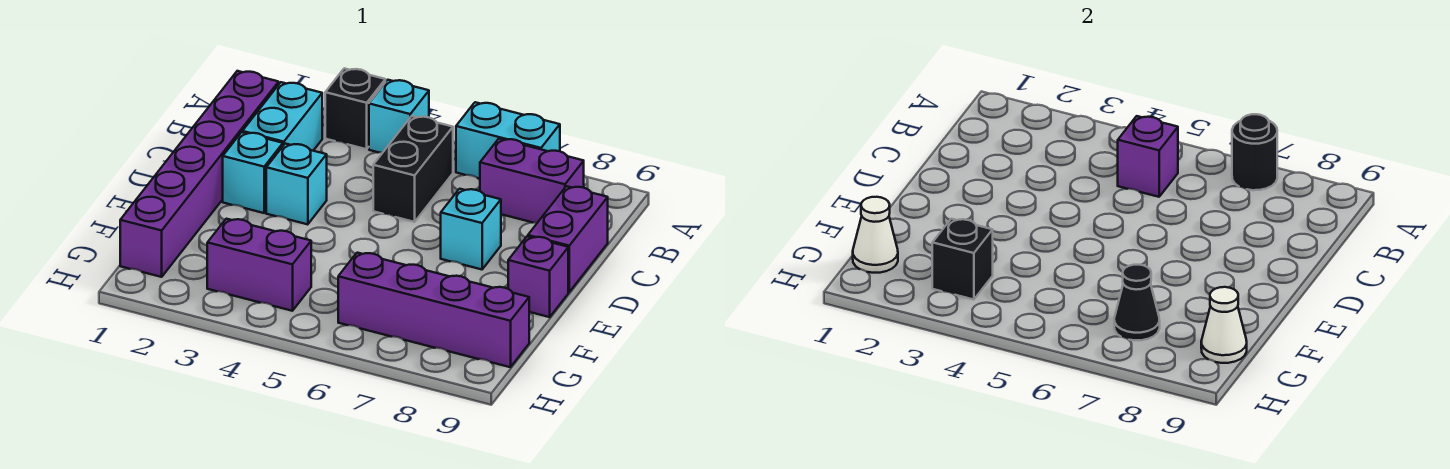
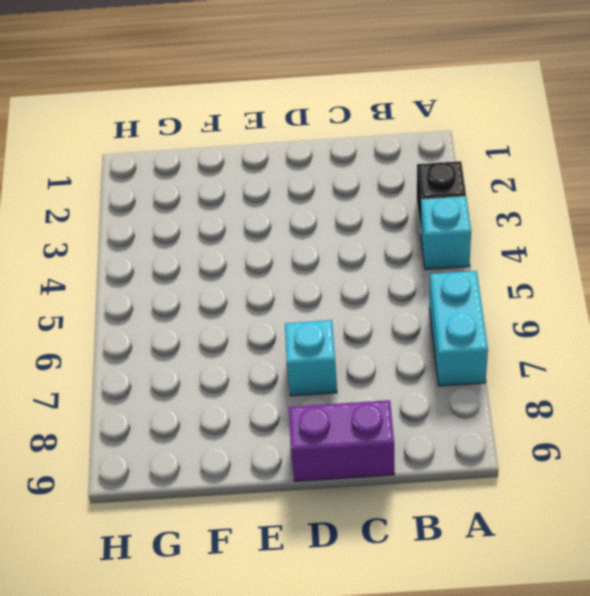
none -> purple brick B1:G1 level 1
none -> cyan brick B2:C2 level 1
none -> black brick B5:C5 level 1

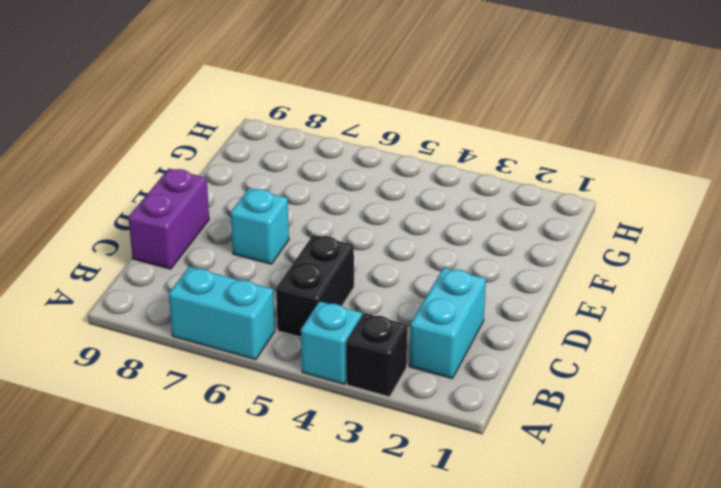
none -> purple brick B1:G1 level 1
none -> purple brick B7:B8 level 1
none -> cyan brick D2 level 1

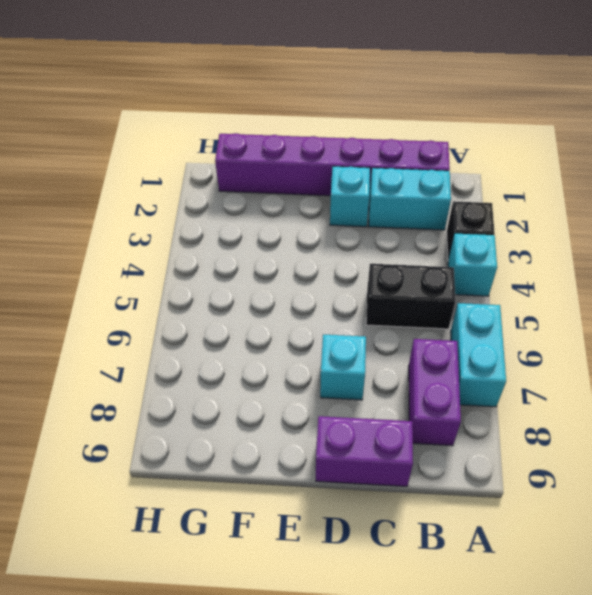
none -> cyan brick D3 level 1
none -> purple brick E9 level 1
none -> purple brick G3:G4 level 1

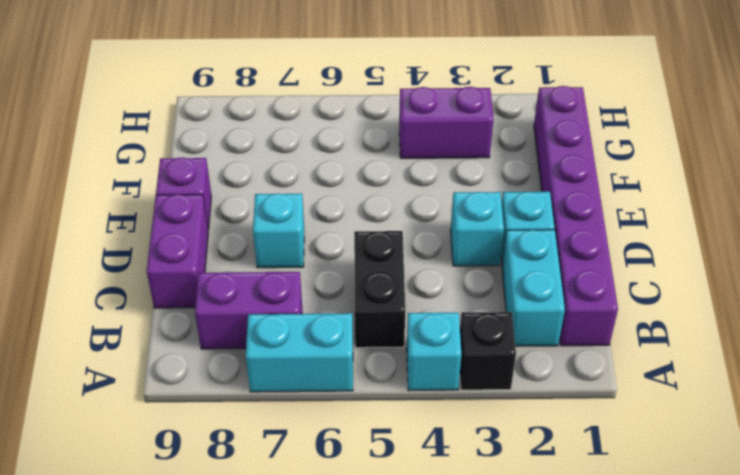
none -> purple brick G6:G9 level 1
none -> black round brick A7 level 2
none -> purple brick B5 level 2

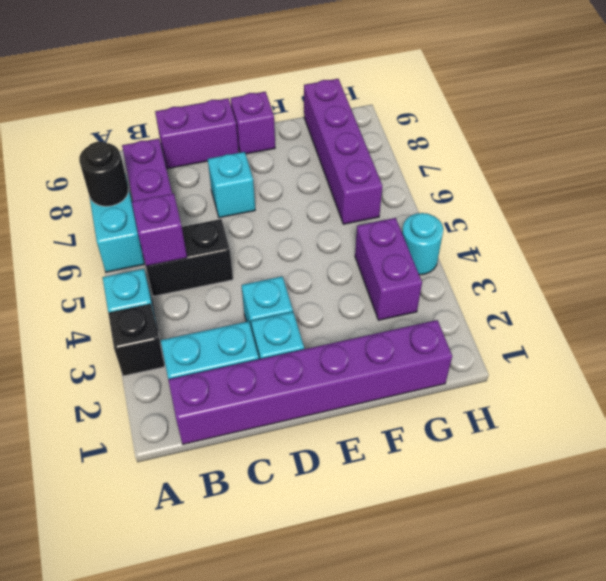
cyan round brick H4 level 1 -> none
none -> white cone G1 level 2
none -> black brick G3 level 2
none -> black cone G7 level 2

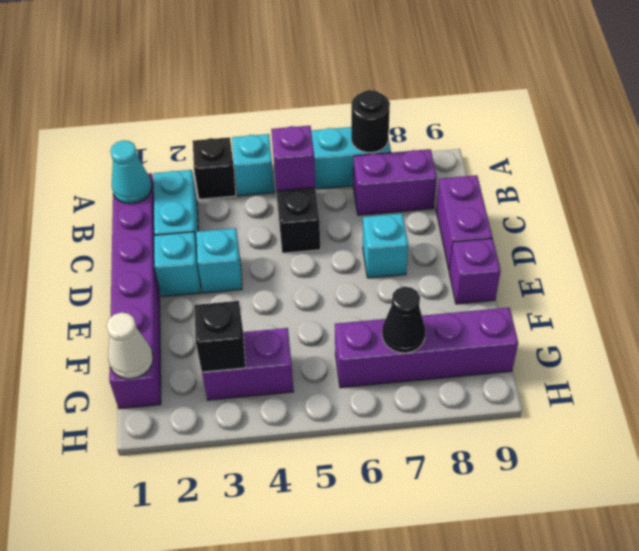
cyan cone B1 level 2 -> none
none -> white cone G9 level 2

